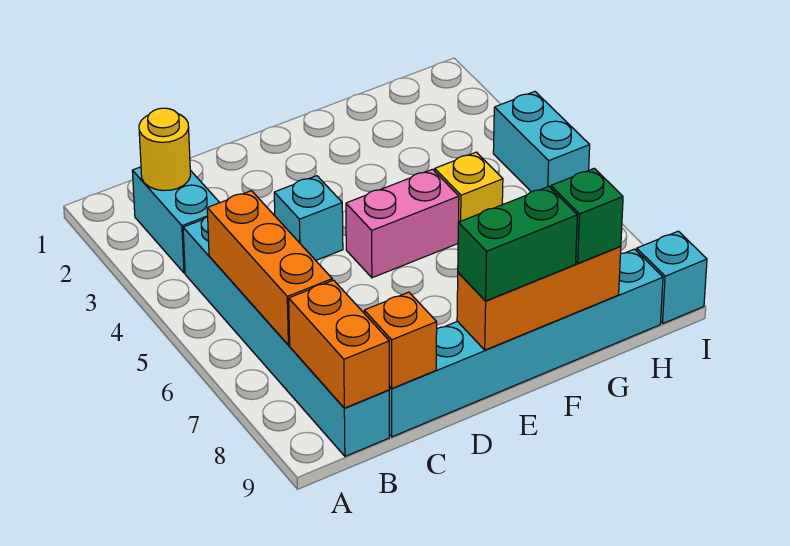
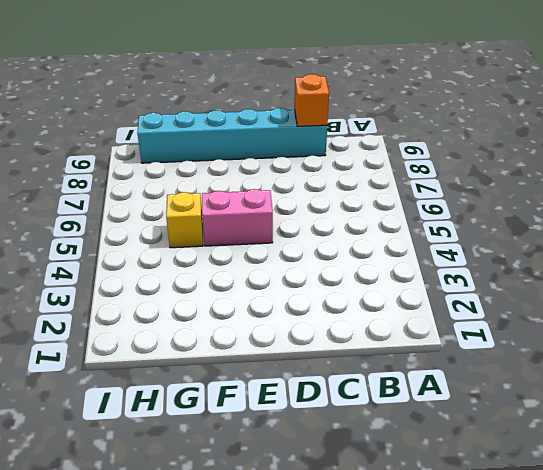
none -> cyan brick B2:B3 level 1
none -> cyan brick B4:B9 level 1
none -> cyan brick D4 level 1

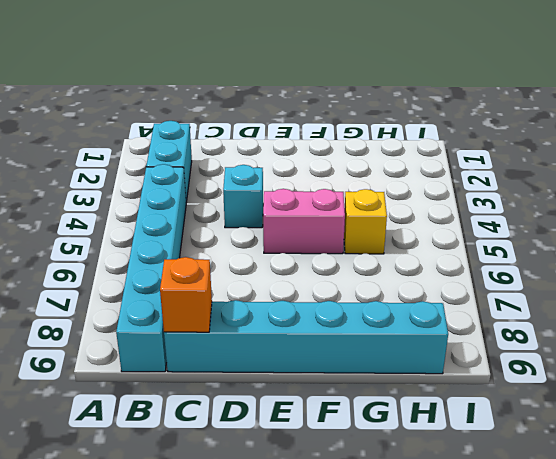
none -> cyan brick I4:I5 level 1
none -> cyan brick I9 level 1
none -> yellow round brick B2 level 2

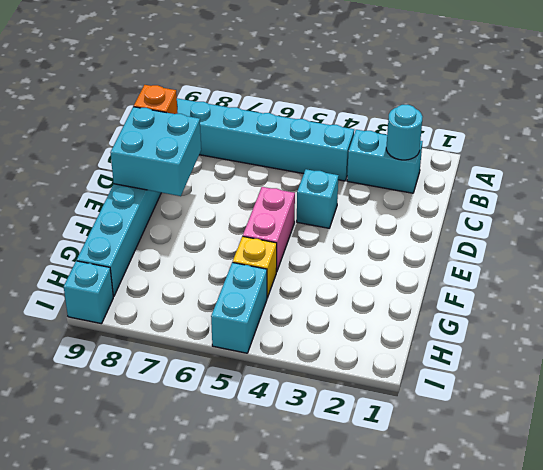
cyan round brick B2 level 2 -> yellow round brick B2 level 2
cyan brick D8:E9 level 2 -> orange brick E9:G9 level 2
cyan brick H5:I5 level 1 -> cyan brick I4:I5 level 1
none -> orange brick B5:B7 level 2
none -> orange brick B8:B9 level 2
none -> green brick E9:F9 level 3

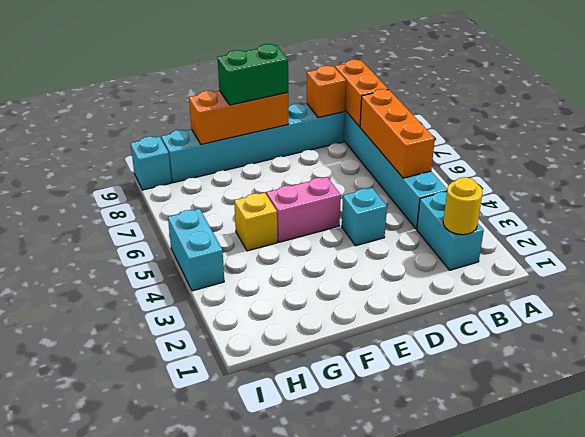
none -> green brick G9 level 3

